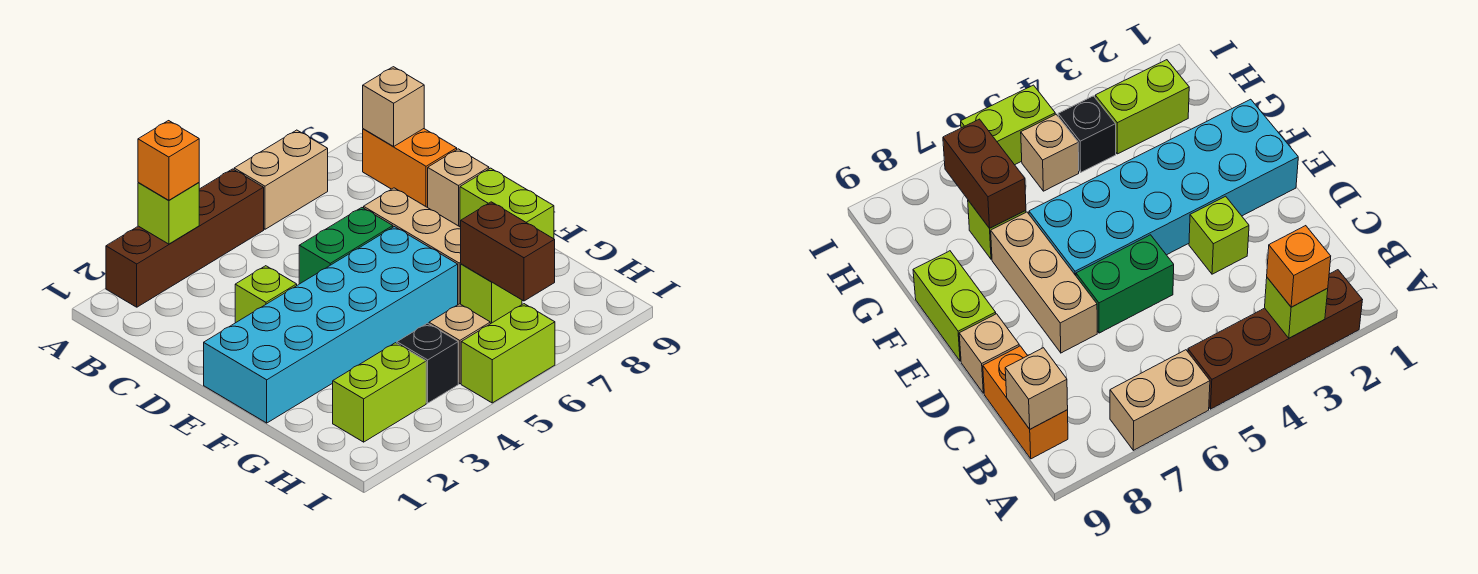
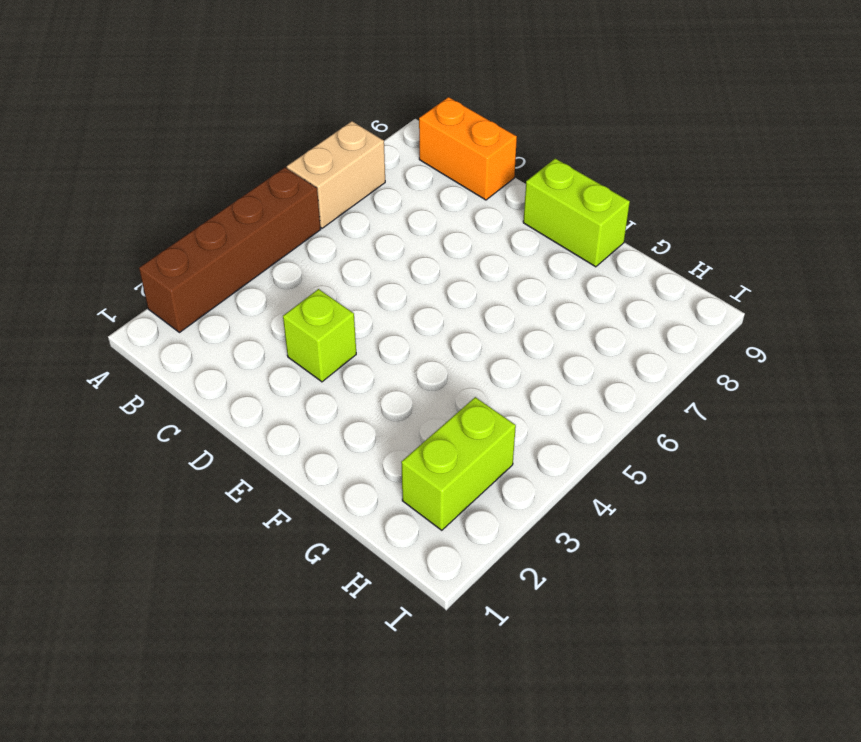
none -> green brick D5:D6 level 1
none -> tan brick D7:F7 level 1
none -> tan brick D9 level 1

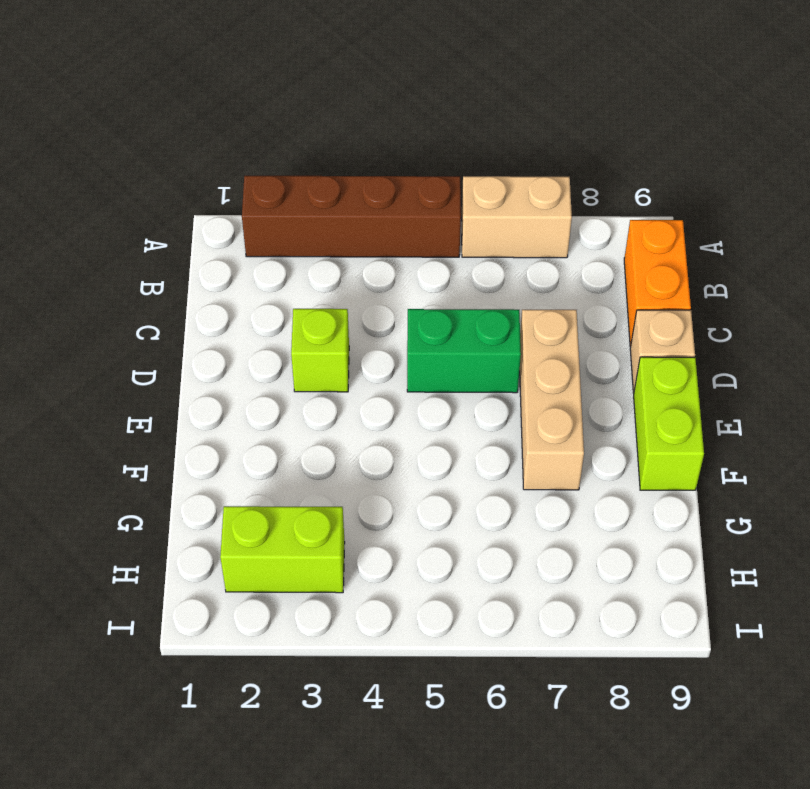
none -> cyan brick E1:F6 level 1
none -> lime brick G7 level 1
none -> black brick H4 level 1

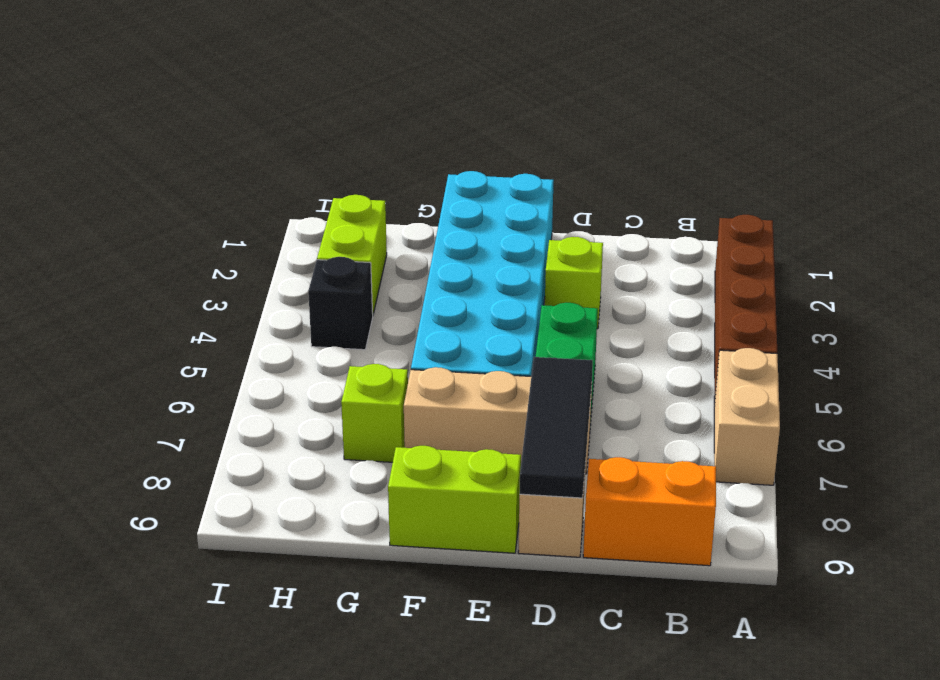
black tile D7:D9 level 2 -> none
none -> tan brick H5 level 1
none -> lime brick I5:I6 level 1
none -> lime brick A3 level 2

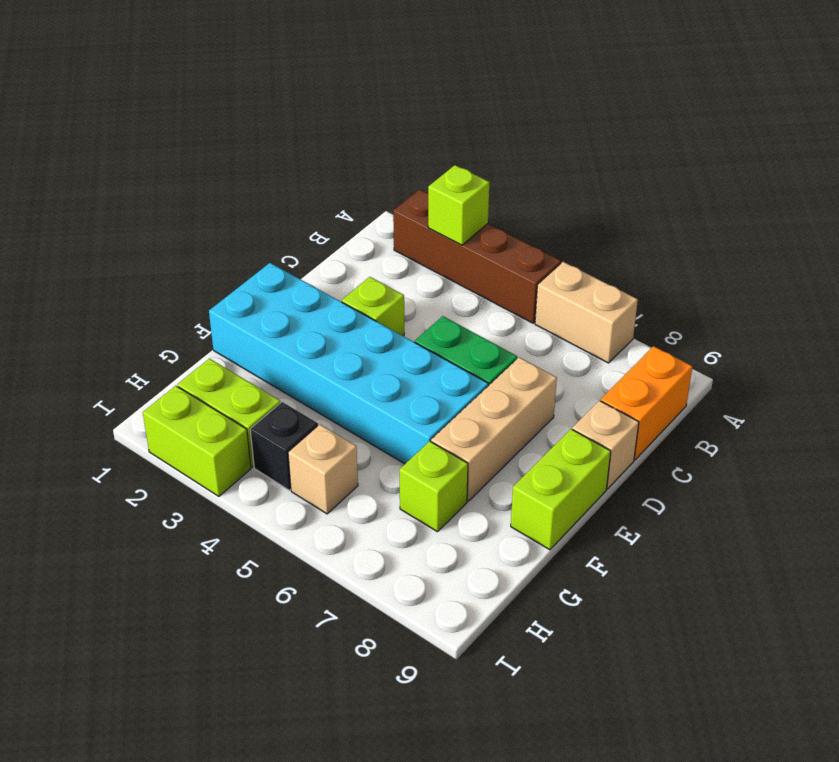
lime brick I2:I3 level 1 -> lime brick I5:I6 level 1
none -> tan brick B9 level 2
none -> brown brick G7:H7 level 2
none -> orange brick A3 level 3

